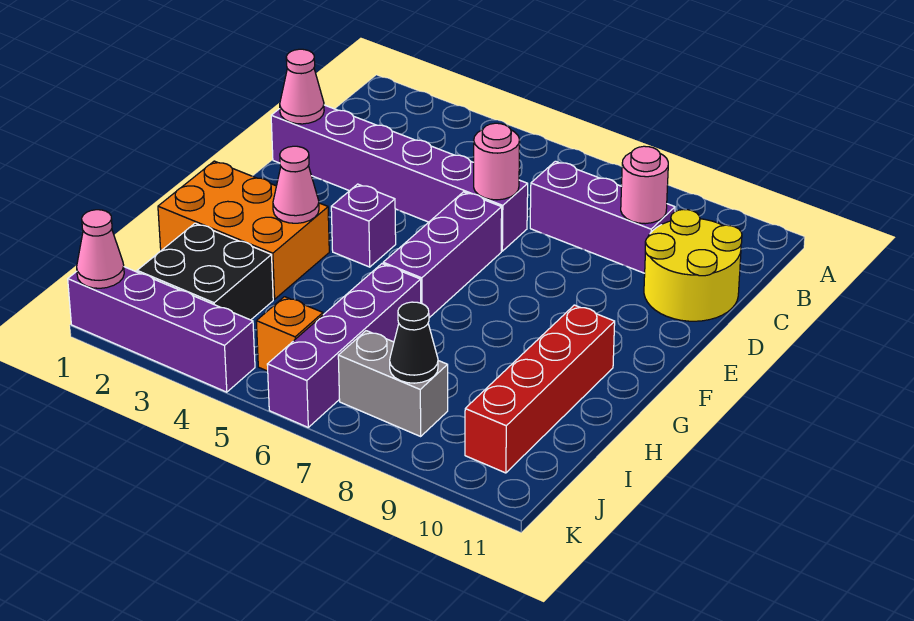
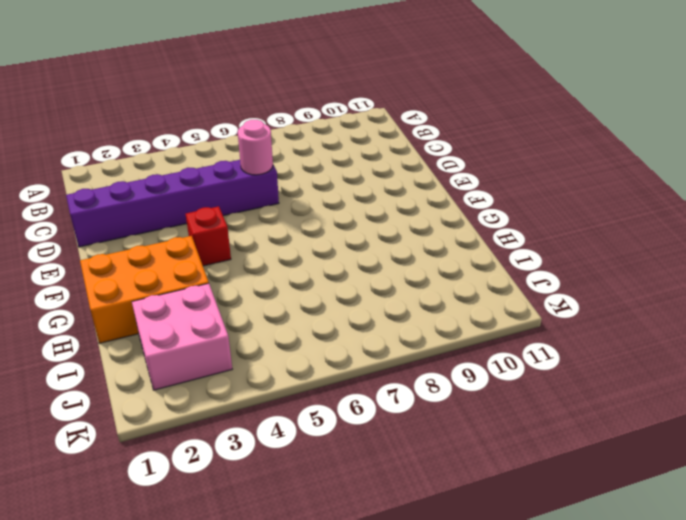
red brick F4 level 1 -> purple brick F4 level 1
pink brick I2:J3 level 1 -> black brick I2:J3 level 1
none -> purple brick C7:C9 level 1
none -> yellow round brick C10:D11 level 1
none -> purple brick E6:G6 level 1

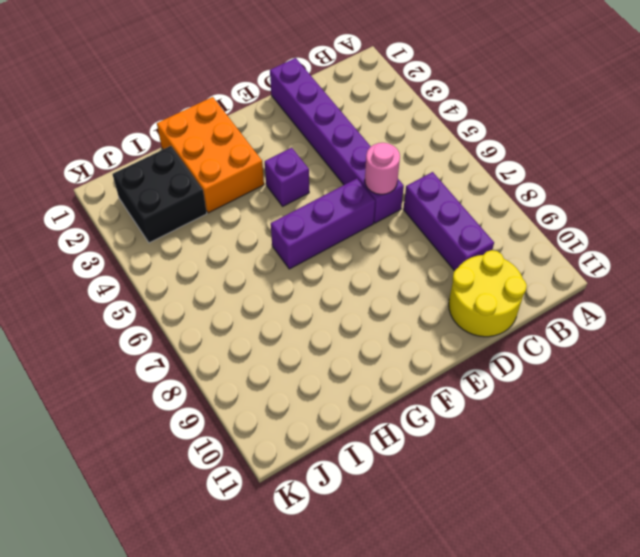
none -> red brick G10:J10 level 1
none -> purple brick H6:K6 level 1
none -> orange brick J5 level 1

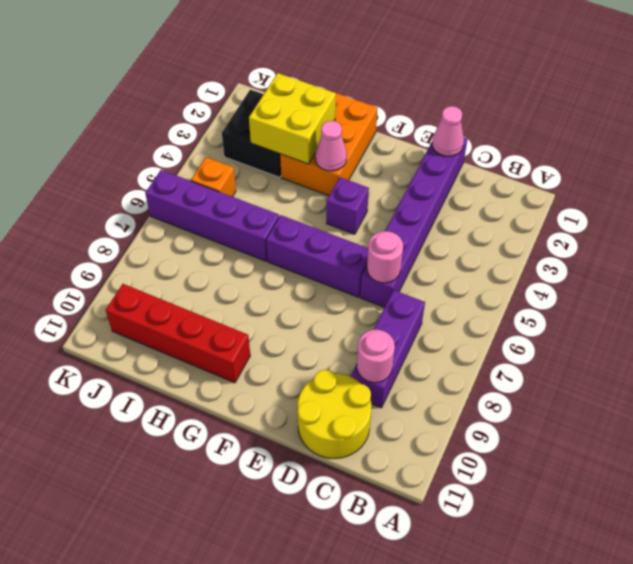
yellow brick H2:I3 level 2 -> none
none -> grey brick J7:J8 level 1
none -> purple brick K1:K4 level 1
none -> black cone J8 level 2

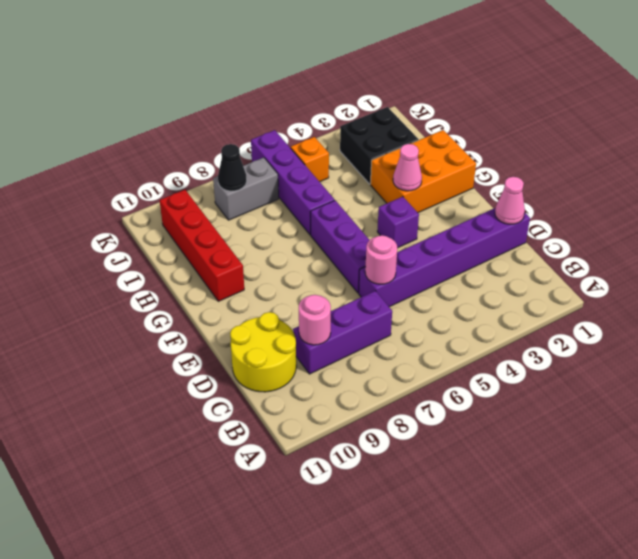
none -> purple brick K1:K4 level 1
none -> pink cone K1 level 2

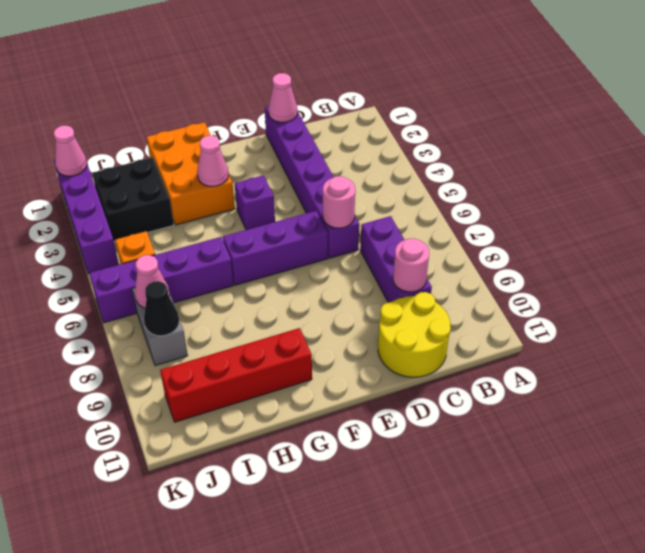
pink cone J7 level 2 -> none

